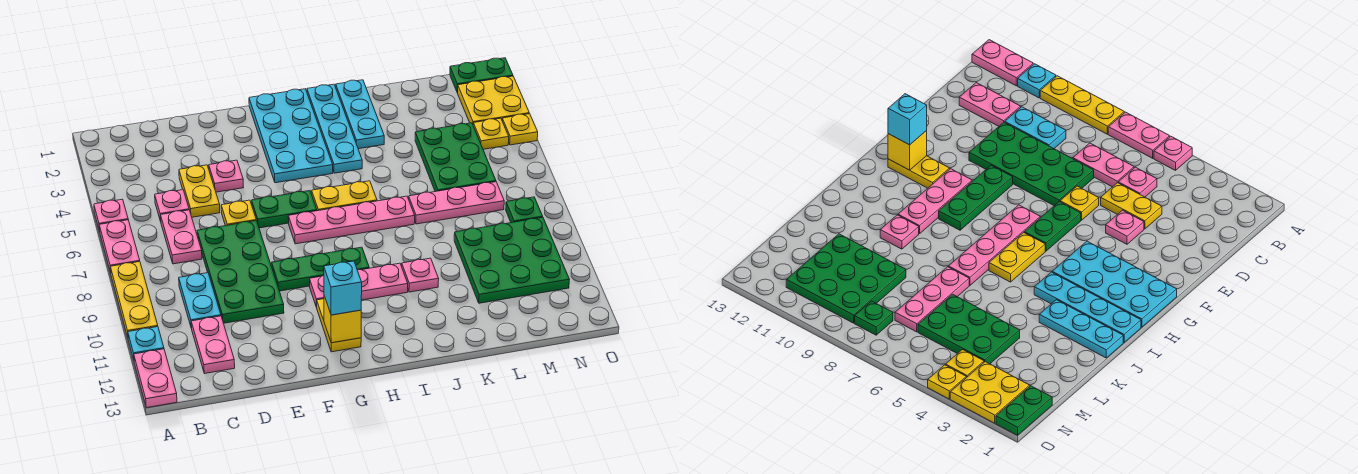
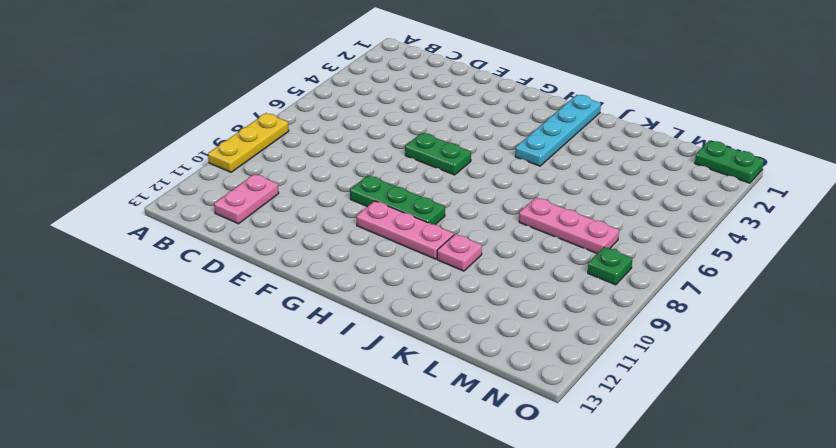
none -> pink plate A5 level 1
none -> pink plate A6:A7 level 1
none -> cyan plate A11 level 1
none -> pink plate A12:A13 level 1

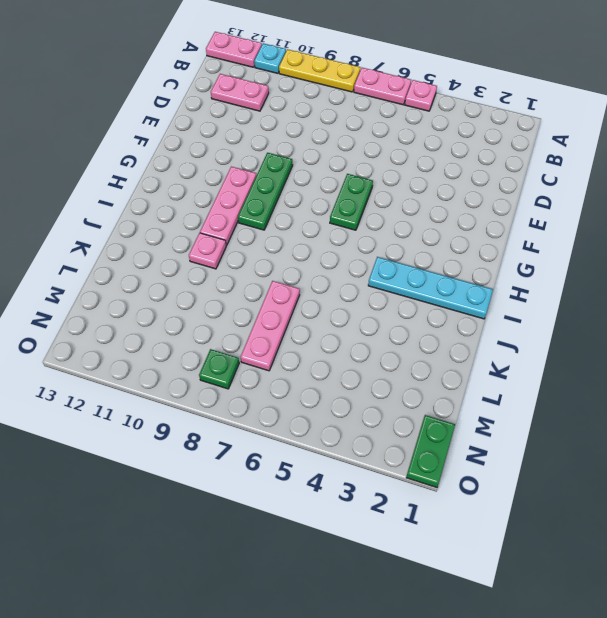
none -> pink plate C5 level 1
none -> pink plate C6:C7 level 1
none -> cyan plate C9:C10 level 1
none -> yellow plate D4:D5 level 1

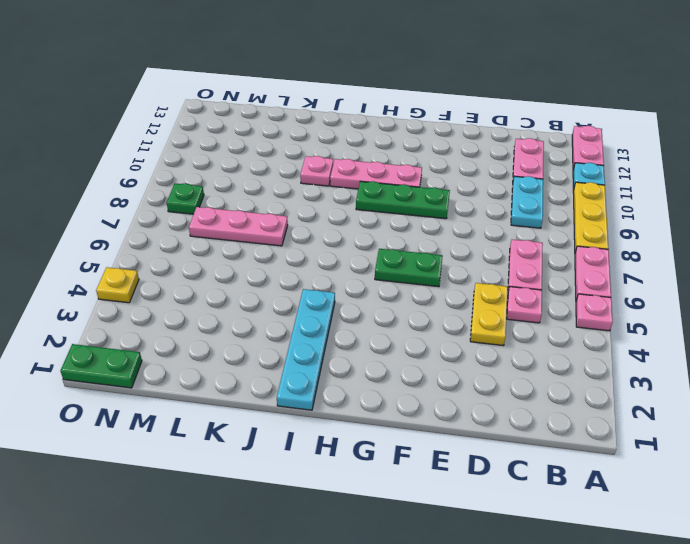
none -> green plate D7:E10 level 1
none -> pink plate E4 level 1
none -> yellow plate E6 level 1
none -> cyan plate G1:H4 level 1

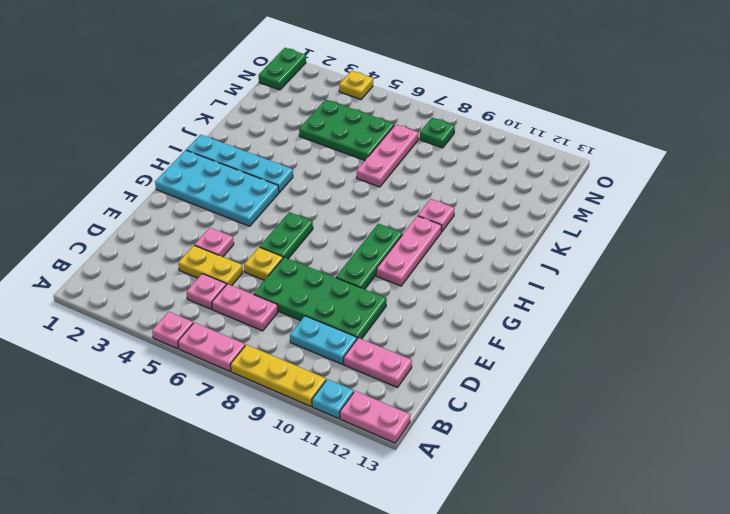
none -> pink plate G7:J7 level 1
none -> yellow plate G11:G12 level 1
none -> yellow plate H6:I6 level 1
none -> cyan plate J1:J3 level 1

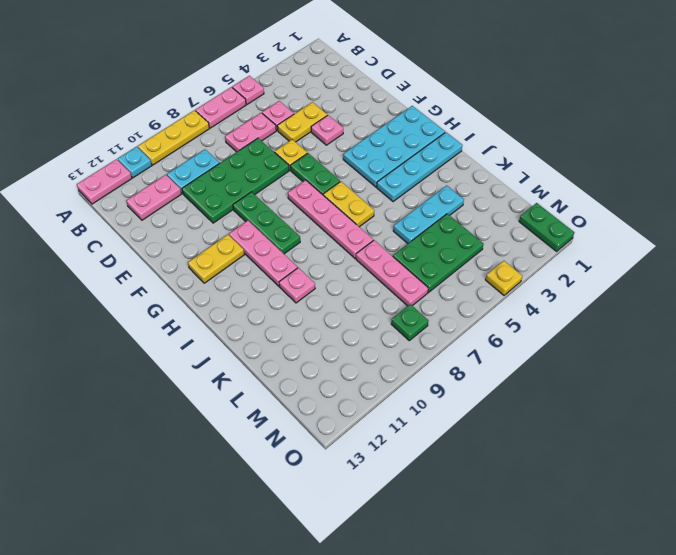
cyan plate K3:K5 level 1 -> cyan plate J1:J3 level 1
none -> green plate L9:N11 level 1
none -> yellow plate N2:O3 level 1
none -> yellow plate N4 level 1
none -> yellow brick G12 level 2

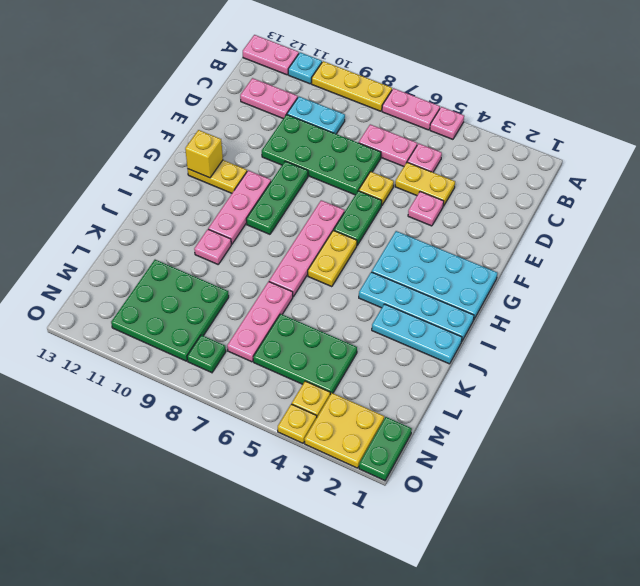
none -> cyan brick G12 level 3

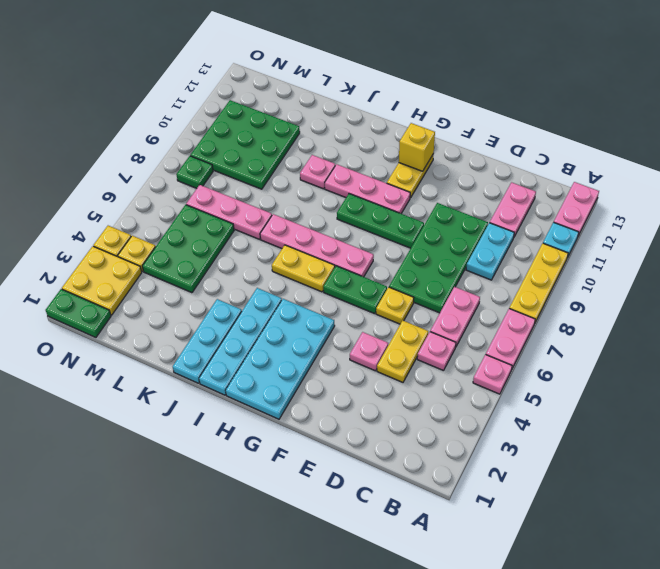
none -> cyan brick G12 level 3

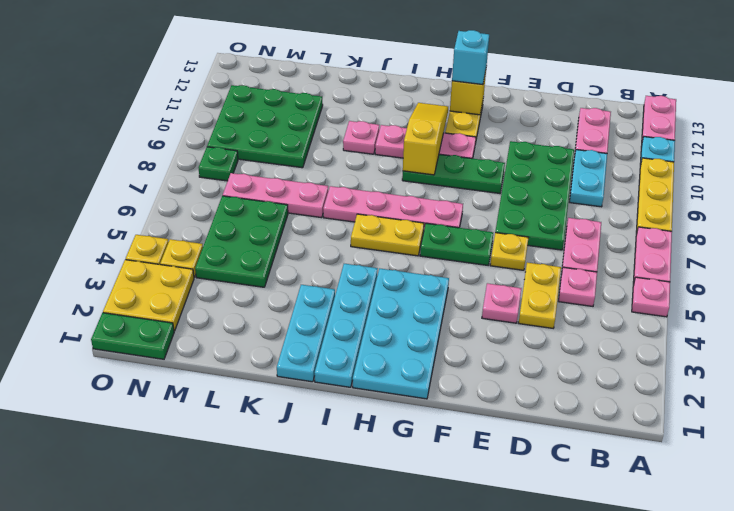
yellow slope H9:H11 level 2 top 9 -> none

